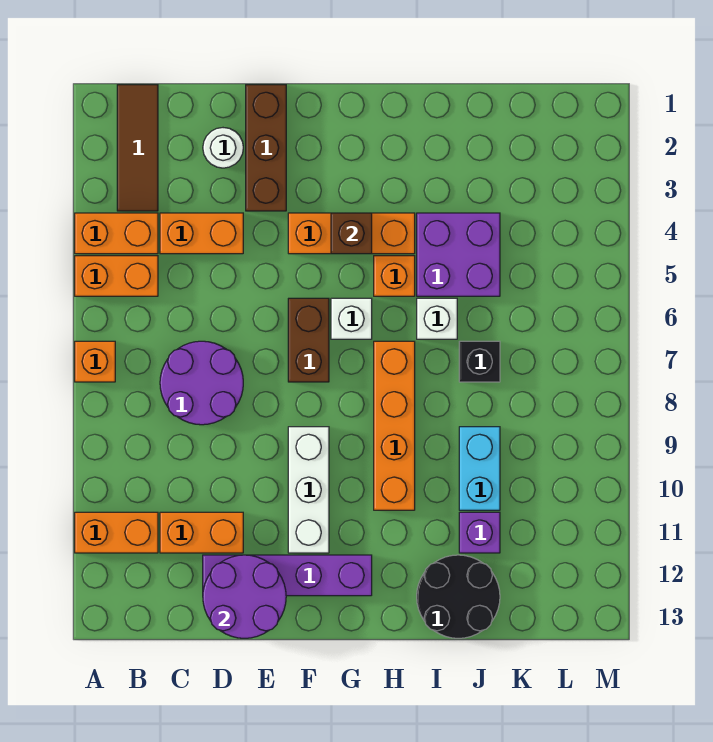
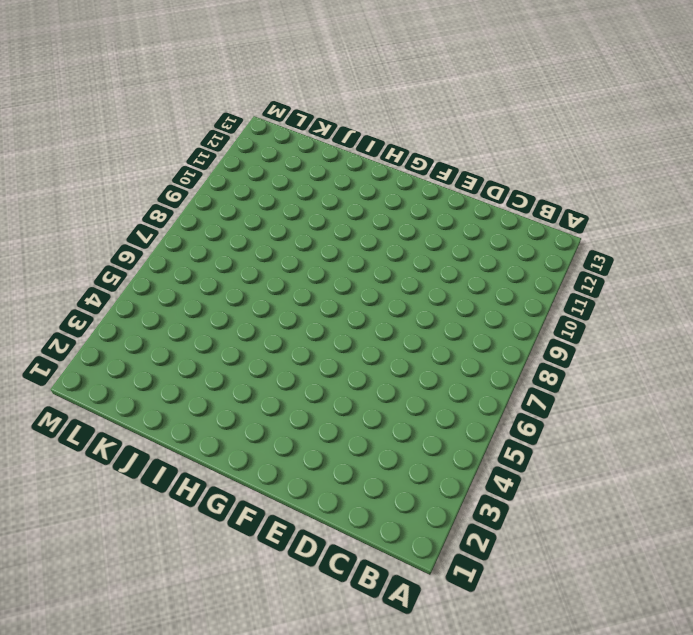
none -> orange brick A4:B4 level 1
none -> orange brick A5:B5 level 1
none -> orange brick A7 level 1

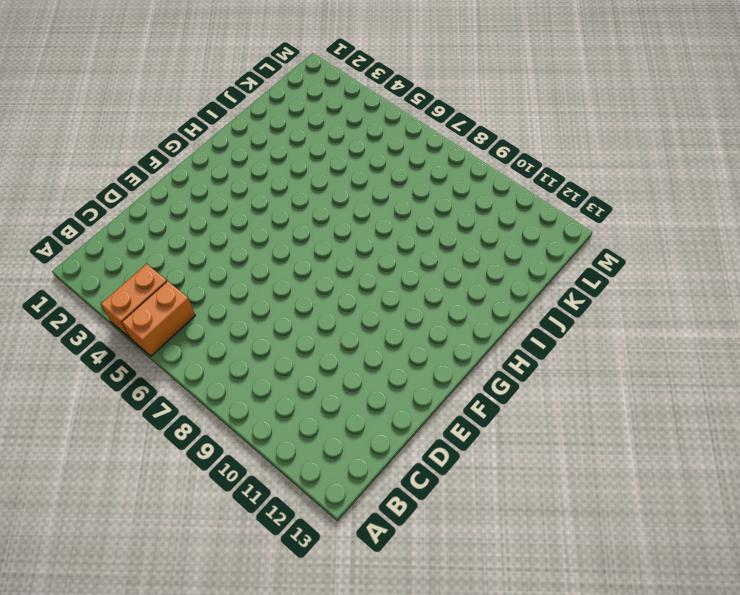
none -> orange brick A7 level 1
none -> orange brick A11:B11 level 1
none -> brown tile B1:B3 level 1

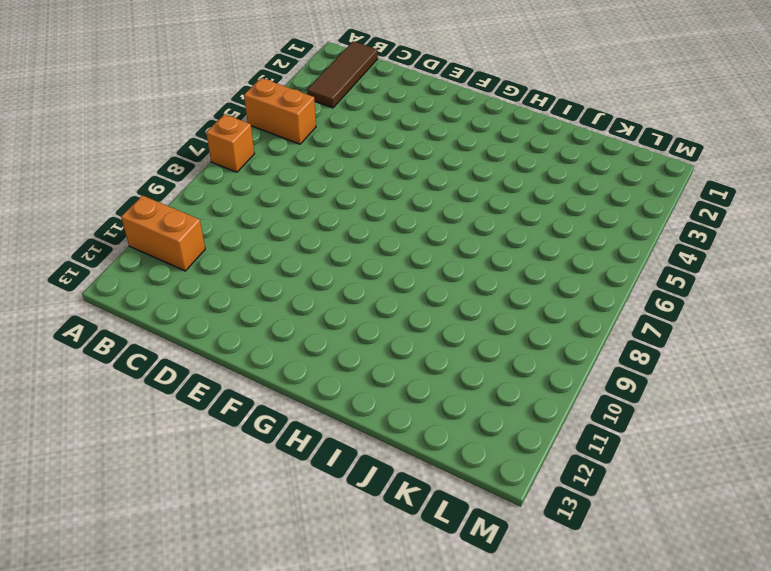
none -> orange brick A4:B4 level 1
none -> orange brick C4:D4 level 1
none -> purple round brick C7:D8 level 1

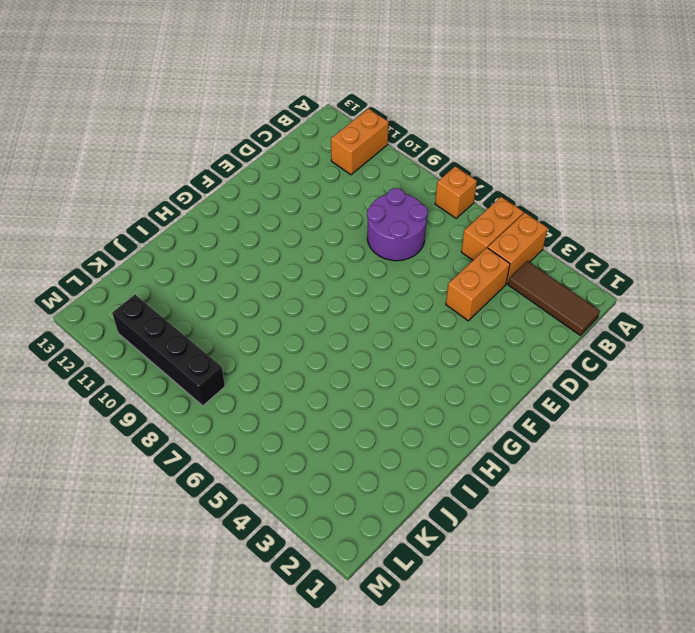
black brick L8:L11 level 1 -> none
none -> orange brick C11:D11 level 1
none -> white round brick D2 level 1
none -> purple brick D12:G12 level 1

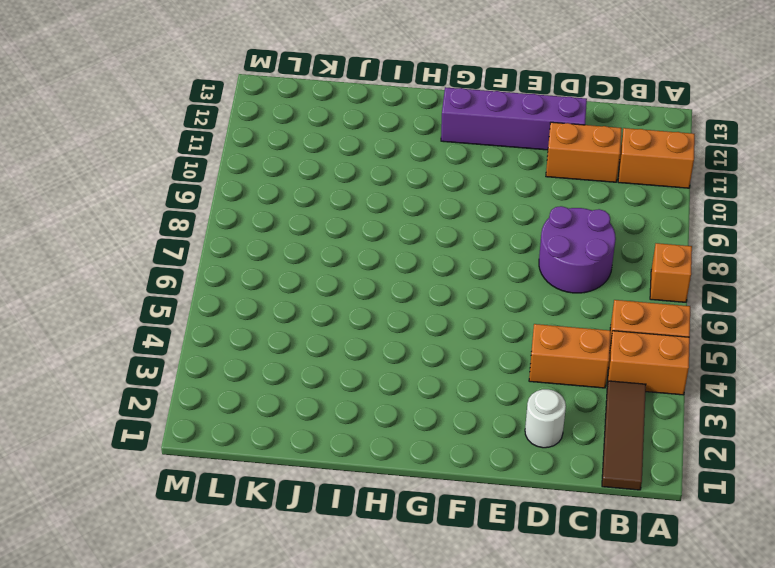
none -> brown brick E1:E3 level 1
none -> orange brick F4:H4 level 1
none -> brown brick F6:F7 level 1

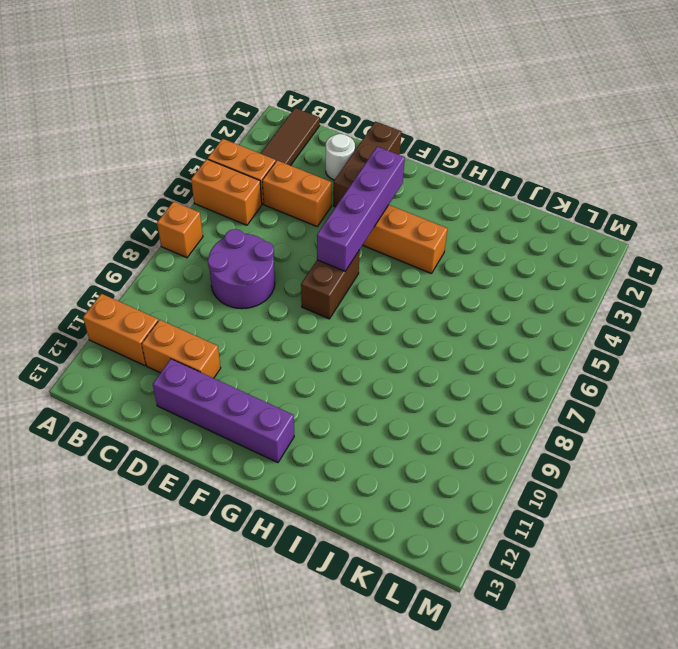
purple brick F3:F6 level 2 -> none
none -> white brick F9:F11 level 1
none -> white brick G6 level 1
none -> orange brick H5 level 1

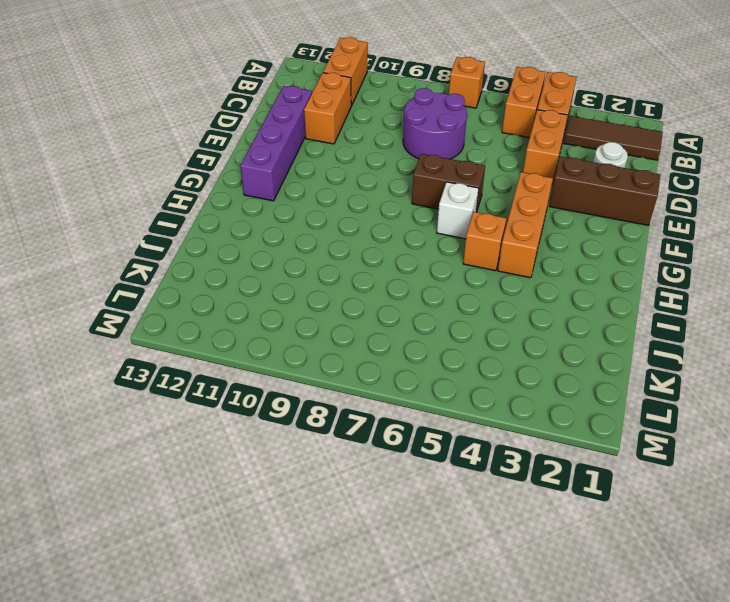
none -> white brick F9:F11 level 1
none -> orange brick H7:H10 level 1
none -> purple brick I4:J5 level 1

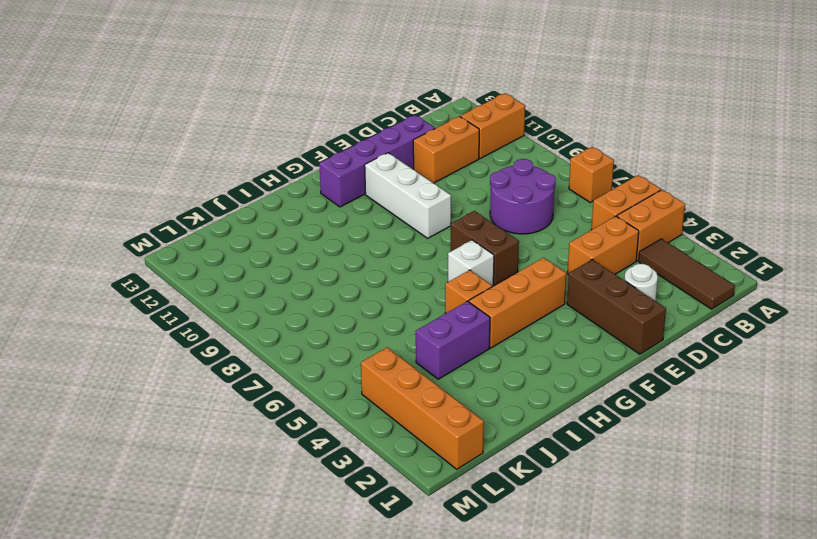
purple brick I4:J4 level 1 -> purple brick I4:J5 level 1
orange brick L1:L4 level 1 -> orange brick H7:H10 level 1
none -> white brick I6 level 1
none -> black round brick I12:J13 level 1
none -> black brick J7 level 1

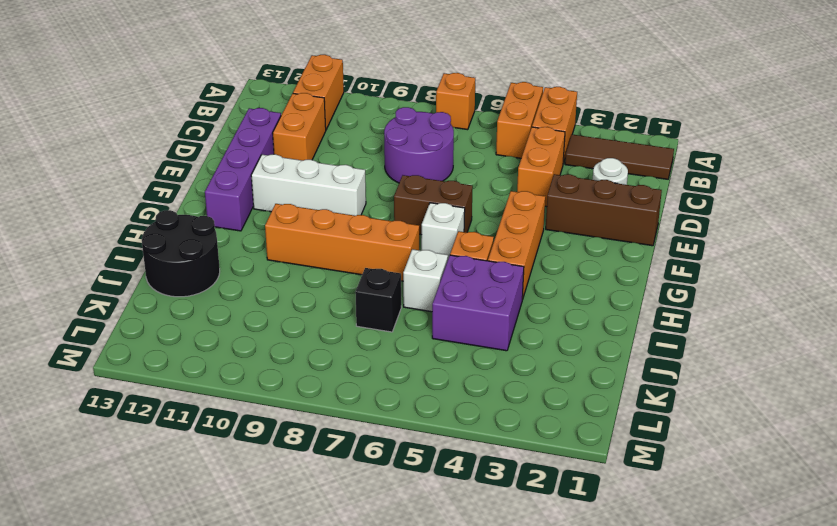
none -> cyan brick J9:J10 level 1
none -> purple brick J11 level 1
none -> purple round brick D12:E13 level 2

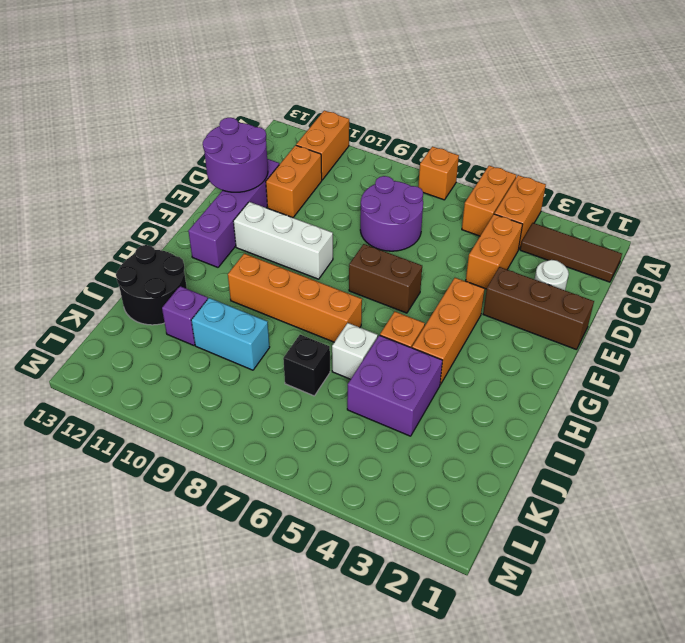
none -> white brick G6 level 1
none -> brown brick G4 level 2

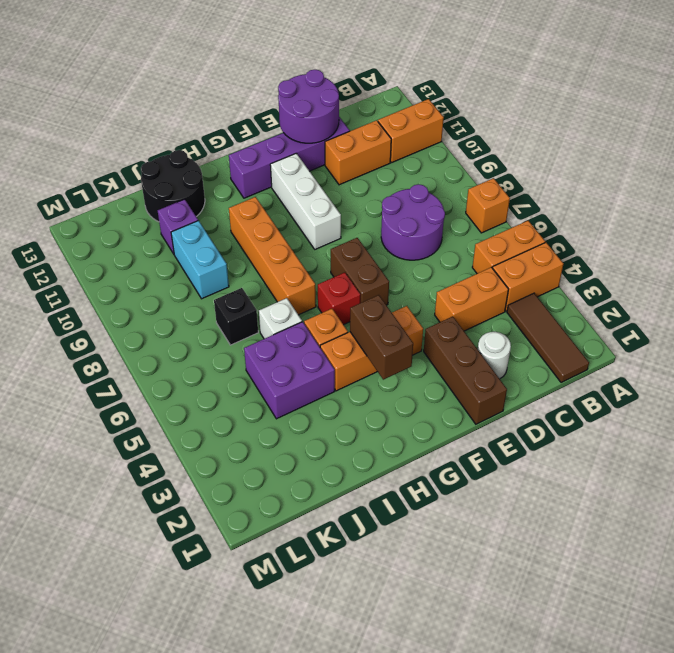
brown brick G3:G4 level 2 -> brown brick G4 level 2
red brick G6 level 1 -> white brick G6 level 1

